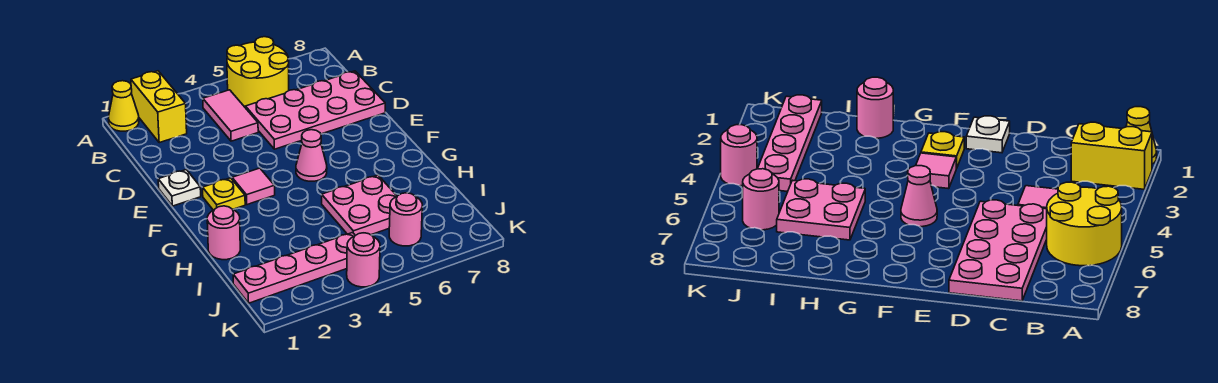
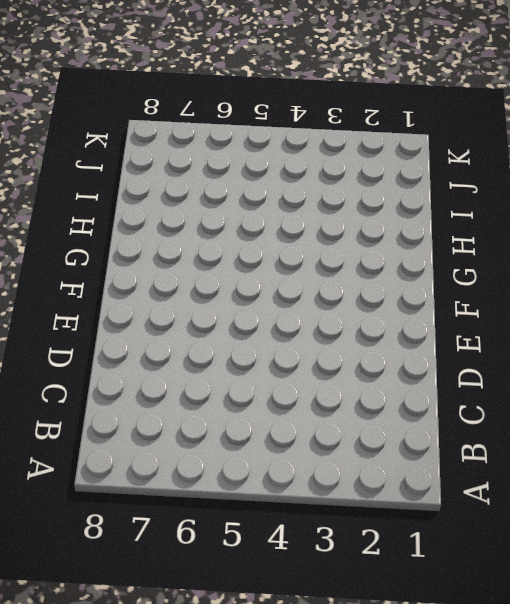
none -> yellow cone A1 level 1
none -> yellow brick A2:B2 level 1
none -> yellow round brick A5:B6 level 1

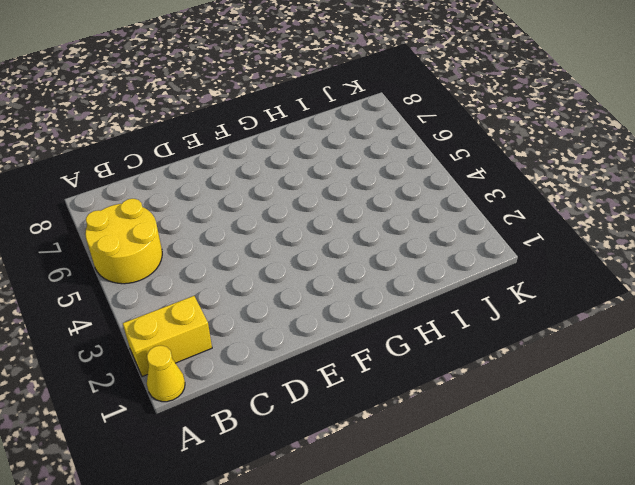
none -> pink tile B4:C4 level 1
none -> pink plate C5:D8 level 1
none -> white plate E1 level 1

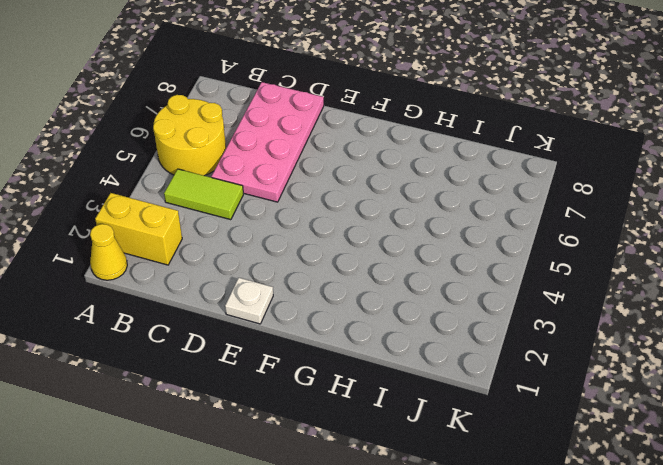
lime tile B4:C4 level 1 -> pink tile B4:C4 level 1
none -> yellow plate F2 level 1
none -> pink tile F3 level 1
none -> pink cone F5 level 1

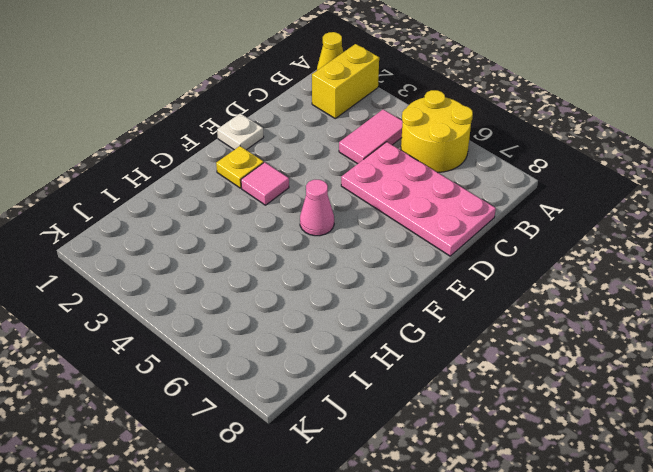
none -> pink round brick H1 level 1
none -> pink plate H5:I6 level 1
none -> pink plate J1:J4 level 1

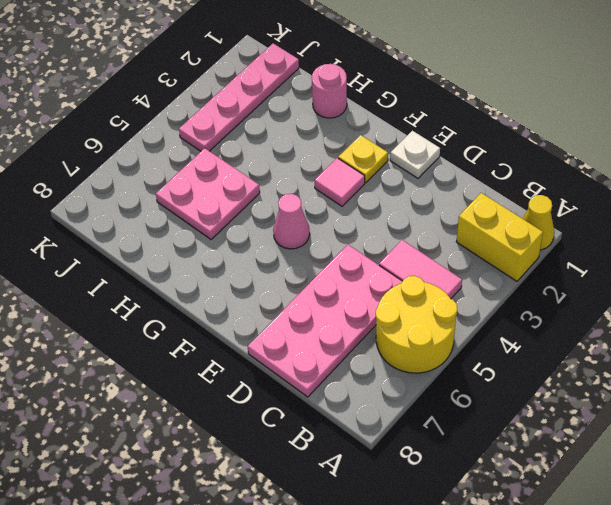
none -> pink round brick J6 level 1
none -> pink round brick K4 level 1

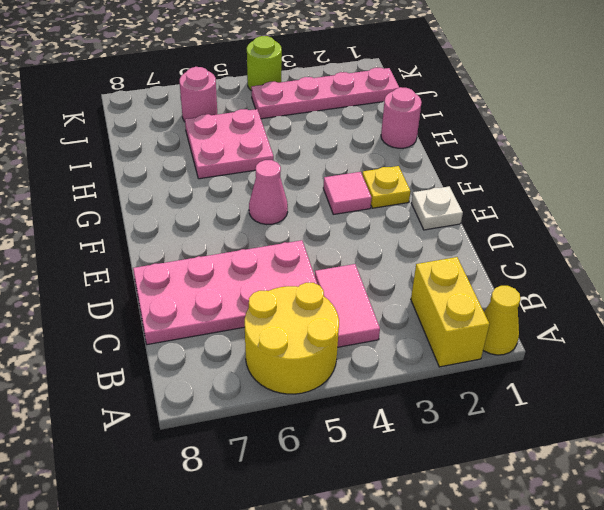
lime round brick K4 level 1 -> pink round brick K4 level 1

